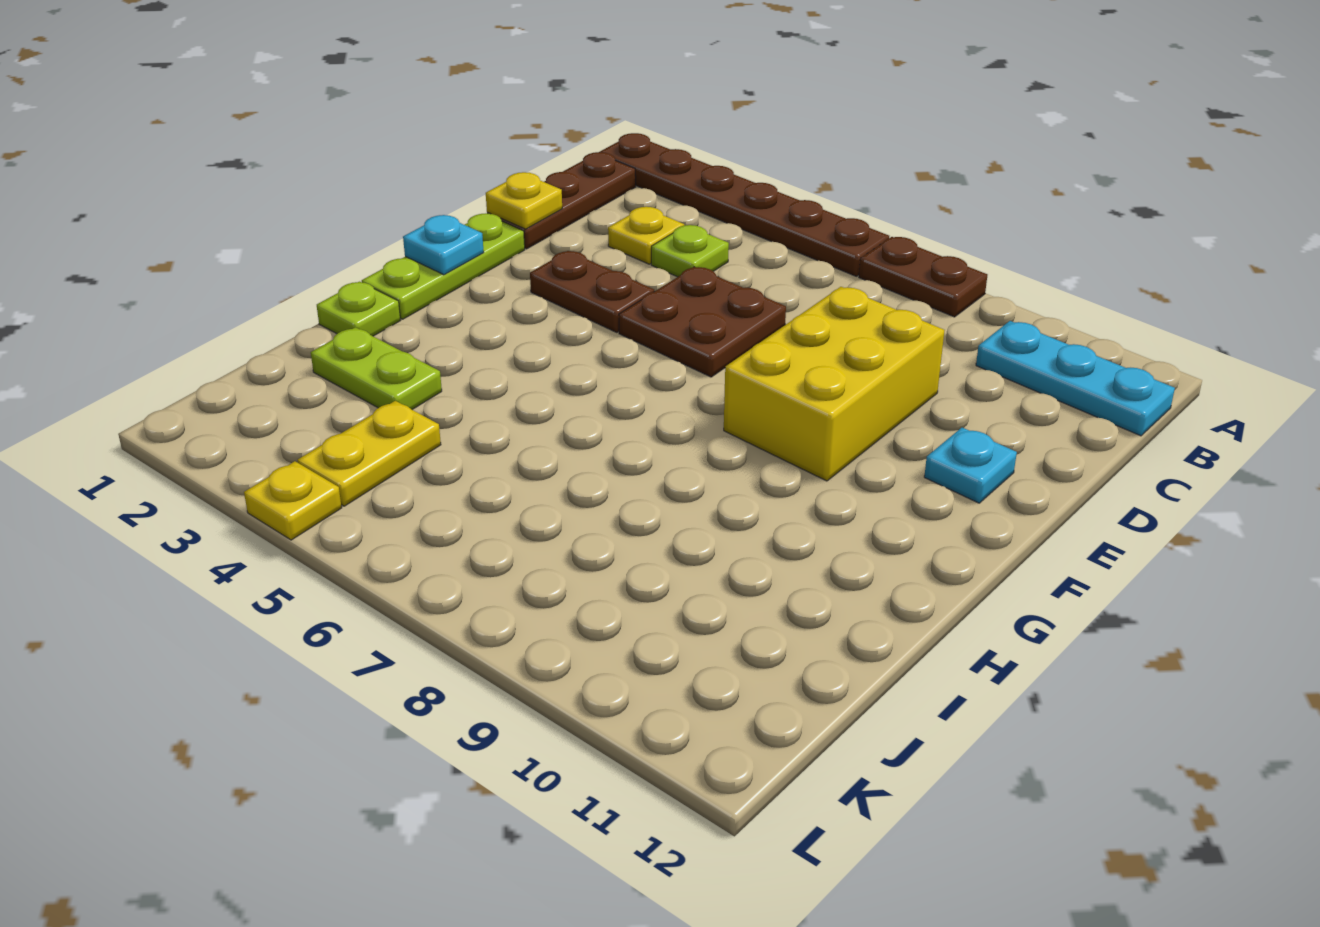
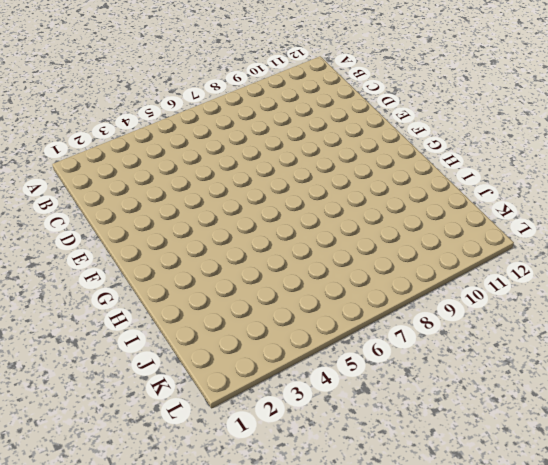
none -> brown plate A1:A6 level 1
none -> brown plate A7:A8 level 1
none -> brown plate B1:D1 level 1

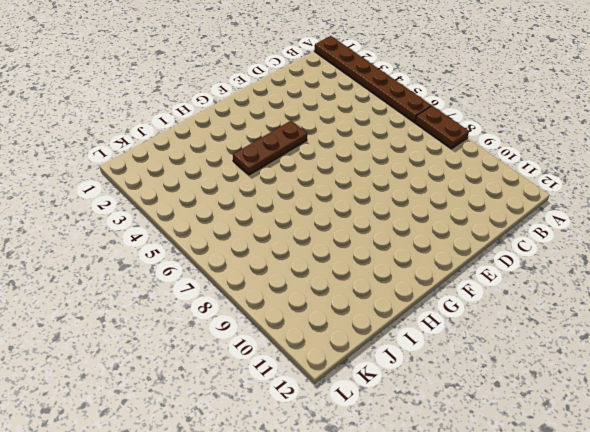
brown plate F4:H4 level 1 -> brown plate B1:D1 level 1
none -> cyan plate B10:B12 level 1
none -> yellow plate C3 level 1
none -> lime plate C4 level 1

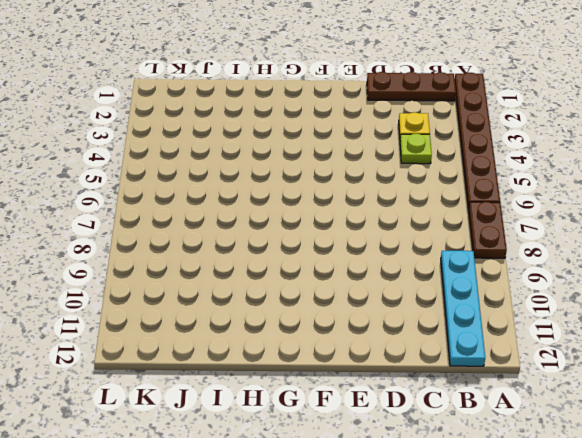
cyan plate B9:B12 level 1 -> cyan plate B10:B12 level 1
none -> brown plate D5:E6 level 1
none -> yellow brick D8:F9 level 1
none -> lime plate E1:G1 level 1

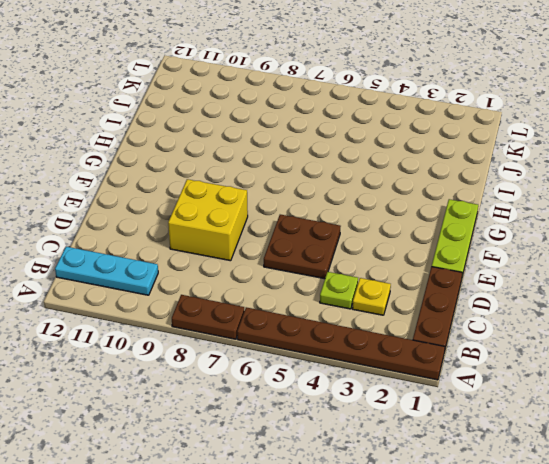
yellow brick D8:E9 level 1 -> yellow brick D8:F9 level 1
none -> brown plate E3:E4 level 1
none -> cyan plate E11 level 1
none -> lime plate H1 level 1

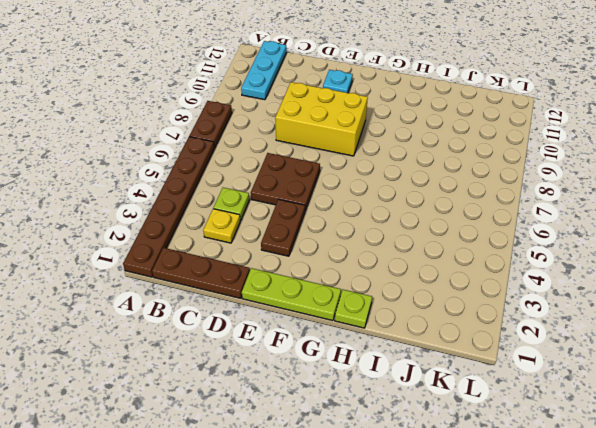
none -> lime plate I2:I3 level 1
none -> yellow plate J4:K4 level 1
none -> yellow plate L4 level 1

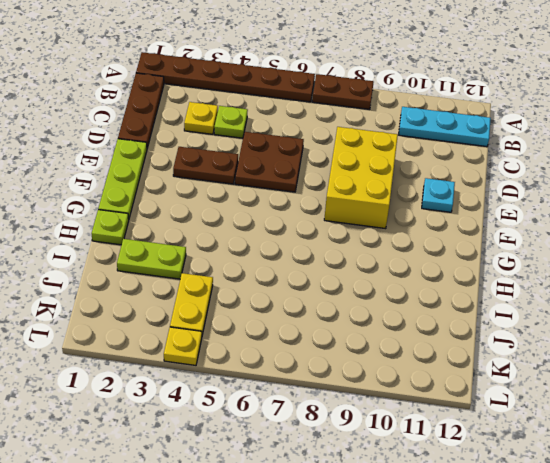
none -> yellow plate D1 level 2
none -> cyan plate F1 level 2

